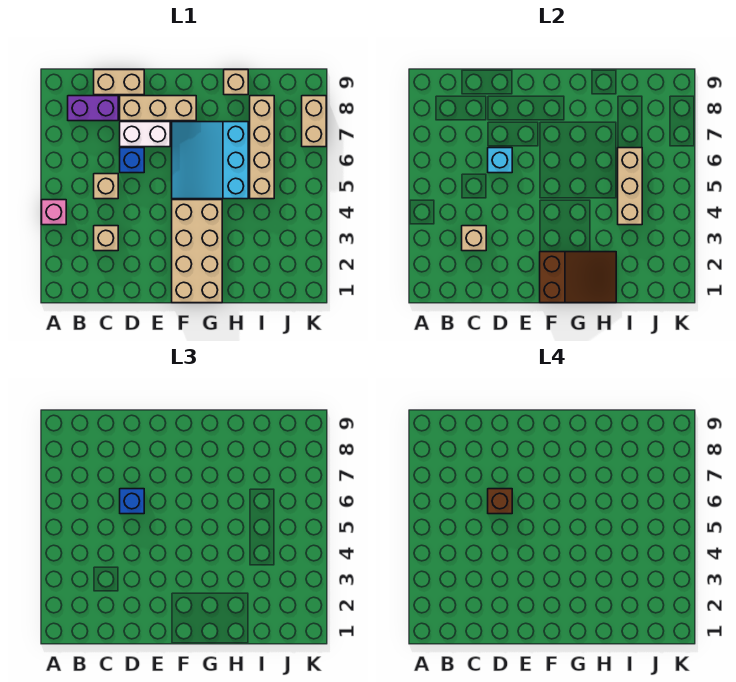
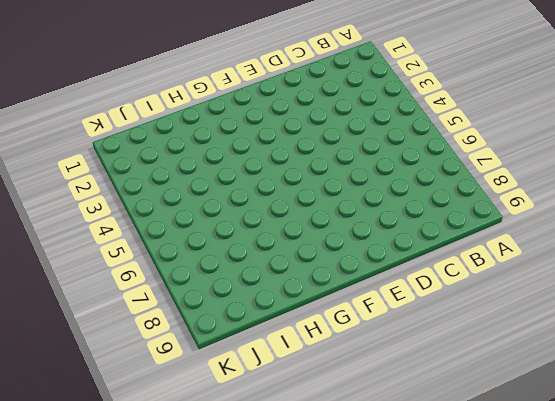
none -> pink brick A4 level 1
none -> purple brick B8:C8 level 1
none -> tan brick C3 level 1

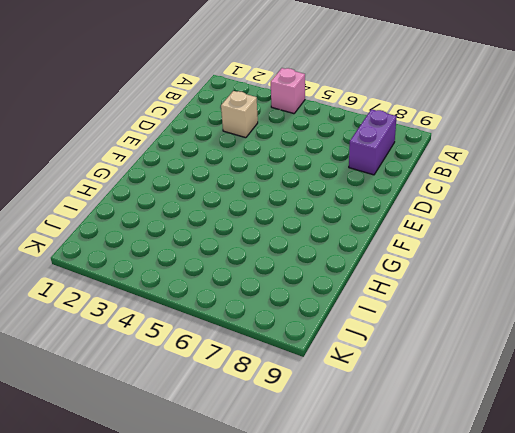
none -> tan brick C5 level 1
none -> tan brick C9:D9 level 1
none -> blue brick D6 level 1

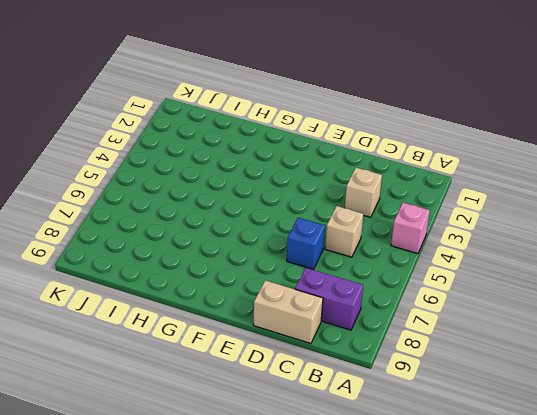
none -> white brick D7:E7 level 1
none -> tan brick D8:F8 level 1
none -> tan brick F1:G4 level 1

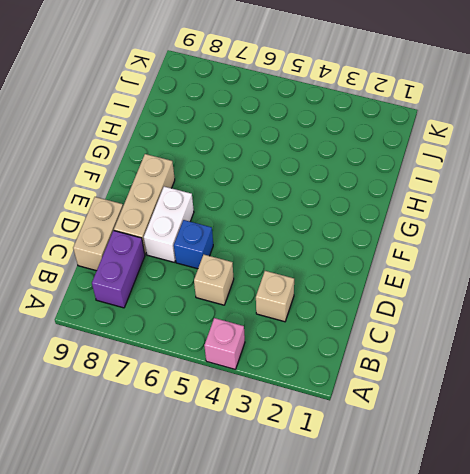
none -> tan brick F1:G4 level 1
none -> cyan slope F5:H7 level 1 top H
none -> tan brick H9 level 1

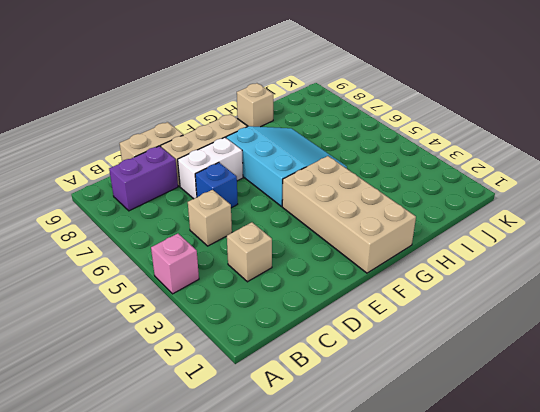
cyan slope F5:H7 level 1 top F -> cyan slope F5:H7 level 1 top H
none -> tan brick I5:I8 level 1
none -> tan brick K7:K8 level 1
none -> tan brick C3 level 2

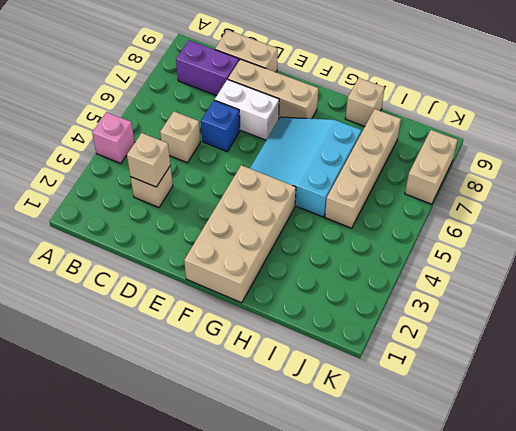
none -> cyan brick D6 level 2
none -> brown slope F1:H2 level 2 top F
none -> tan brick I4:I6 level 2

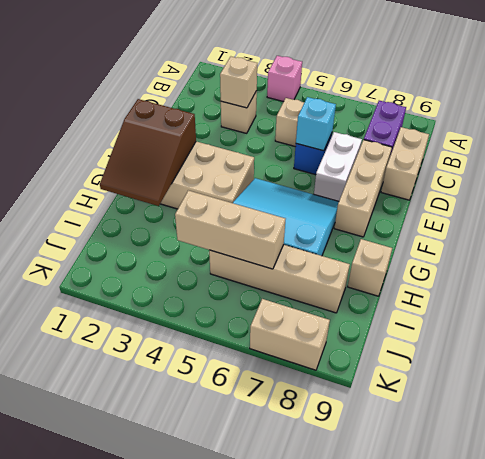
none -> blue brick D6 level 3
none -> brown brick D6 level 4

